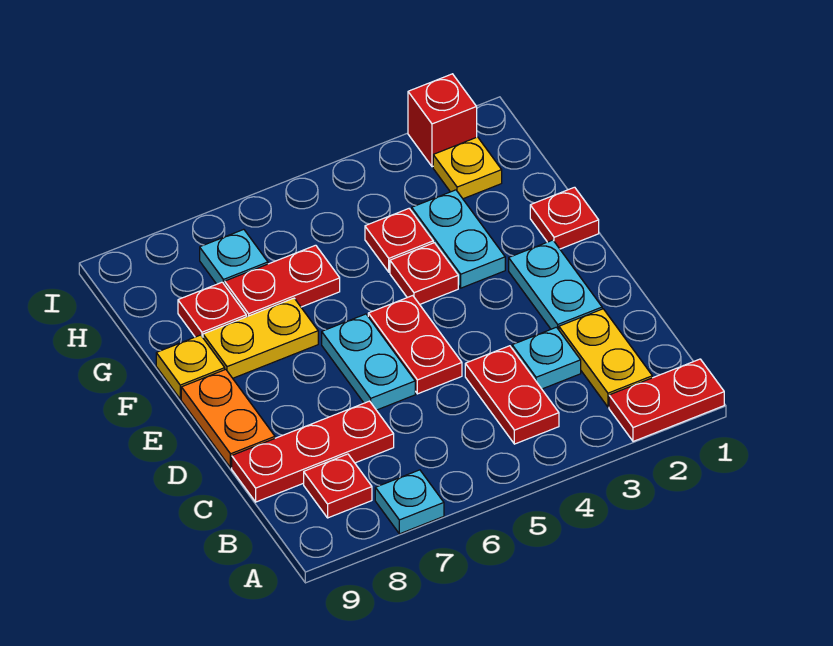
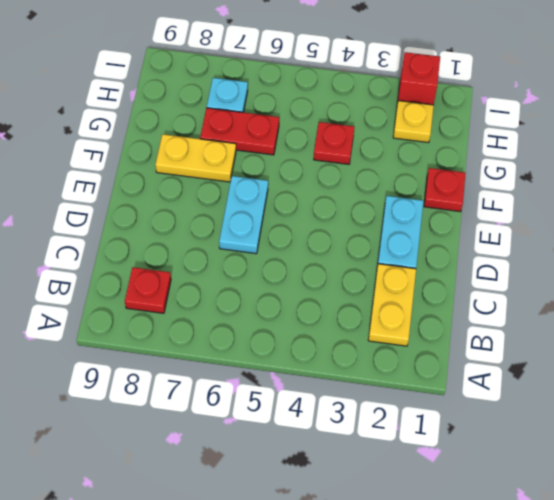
none -> red plate A1:A2 level 1
none -> cyan plate A7 level 1
none -> red plate B4:C4 level 1

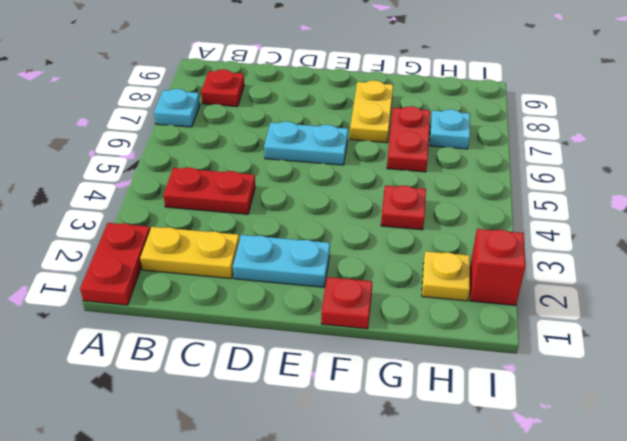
none -> cyan plate C3 level 1
none -> red plate C7:C9 level 1
none -> red plate D5:E5 level 1

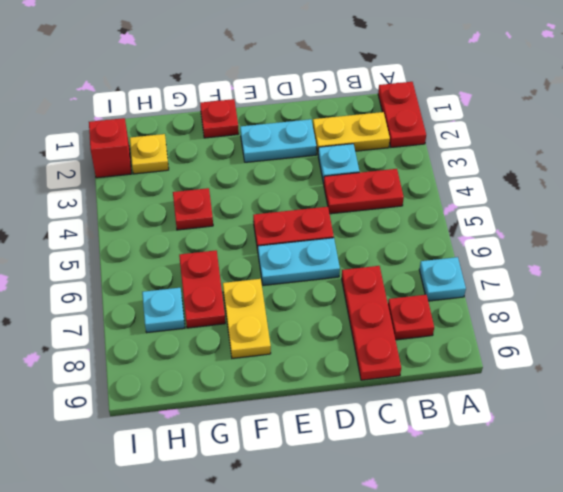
none -> orange plate D9:E9 level 1
none -> cyan plate F3:G3 level 1
none -> red plate F4 level 1

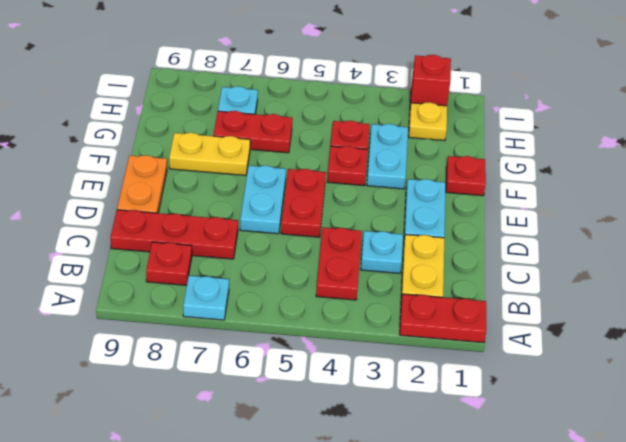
none -> yellow plate F9 level 1
none -> red plate G8 level 1

